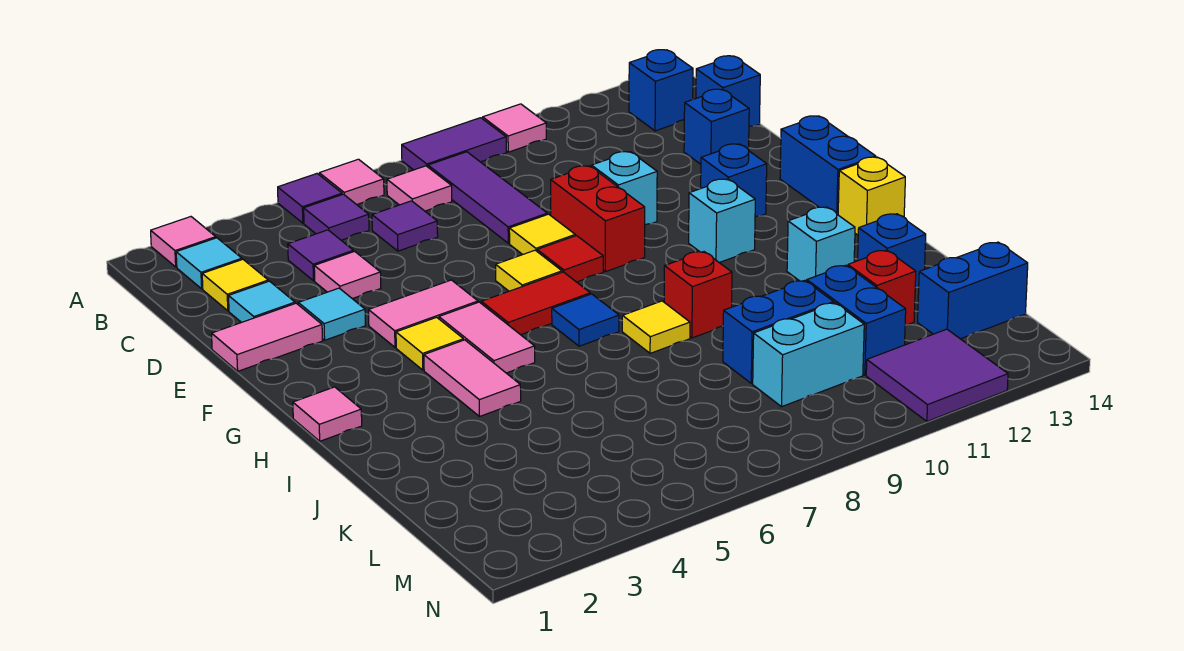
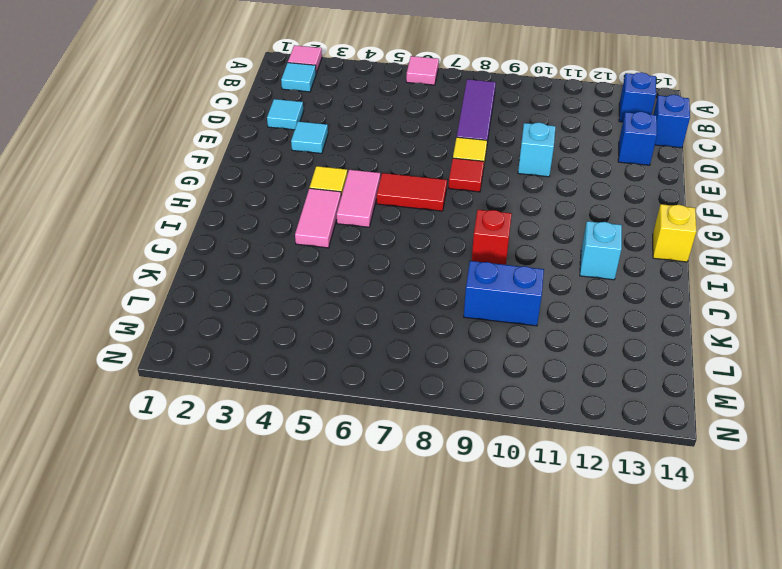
none -> purple tile A5 level 1
none -> purple tile A8:A9 level 1
none -> pink tile A10 level 1
none -> purple tile B5 level 1

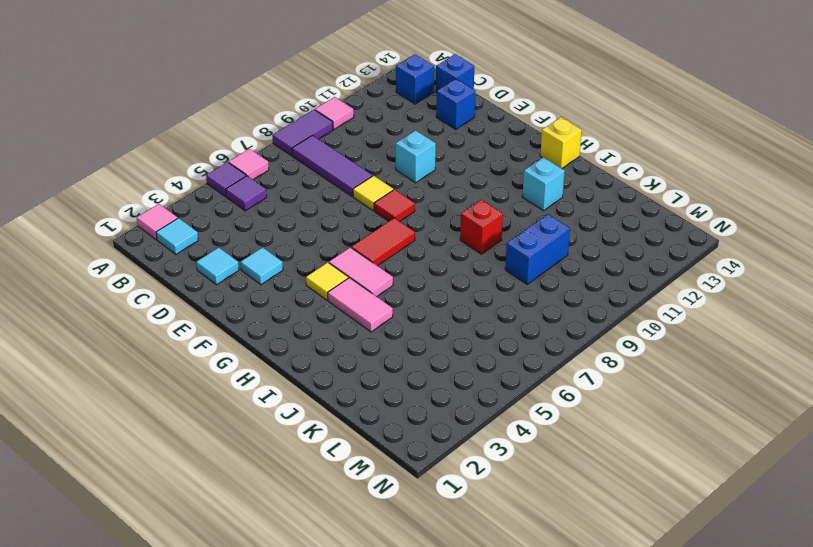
none -> pink tile B7 level 1
none -> yellow tile C2 level 1
none -> purple tile C4 level 1
none -> purple tile C6 level 1

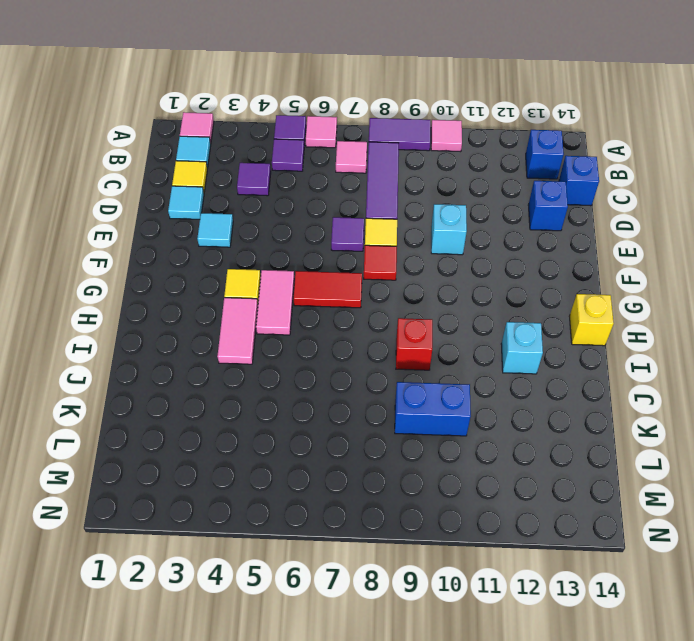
purple tile E7 level 1 -> purple tile C6 level 1
none -> pink tile D4 level 1
none -> pink tile E1:E2 level 1
none -> red brick E9:F9 level 1
none -> pink tile F4:F5 level 1

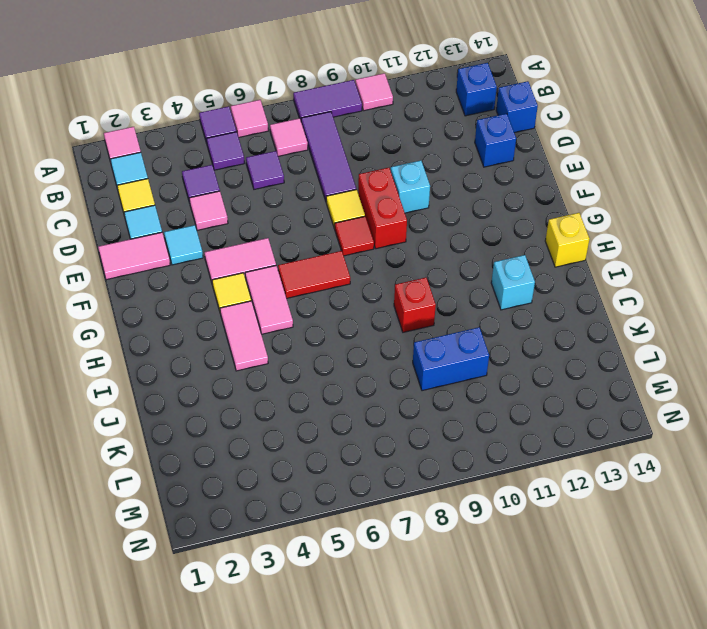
none -> yellow tile F7 level 1
none -> blue brick F12 level 1
none -> blue brick F14:G14 level 1
none -> cyan brick G11 level 1

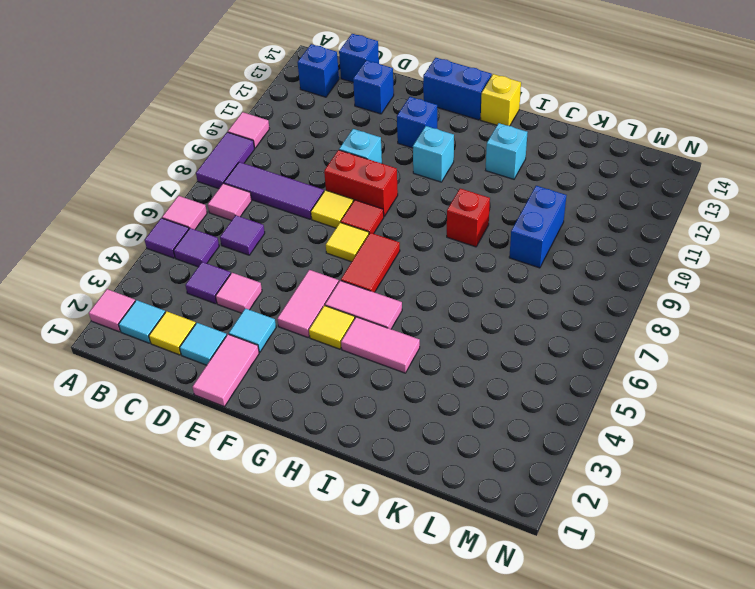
none -> pink tile H1 level 1
none -> blue tile H7 level 1
none -> yellow tile I8 level 1
none -> blue brick J13 level 1

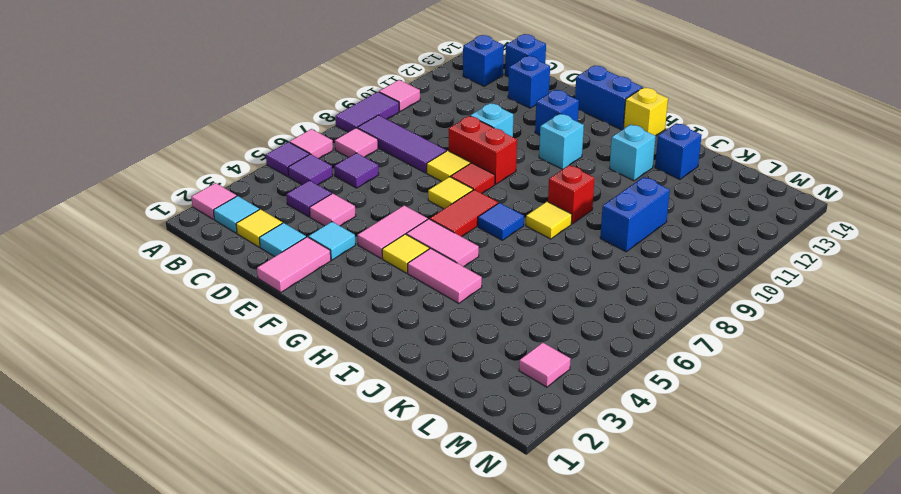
pink tile M3 level 1 -> pink tile H1 level 1
none -> blue brick K11:L11 level 1
none -> red brick K12 level 1
none -> cyan brick L9:L10 level 1
none -> blue brick L13:L14 level 1

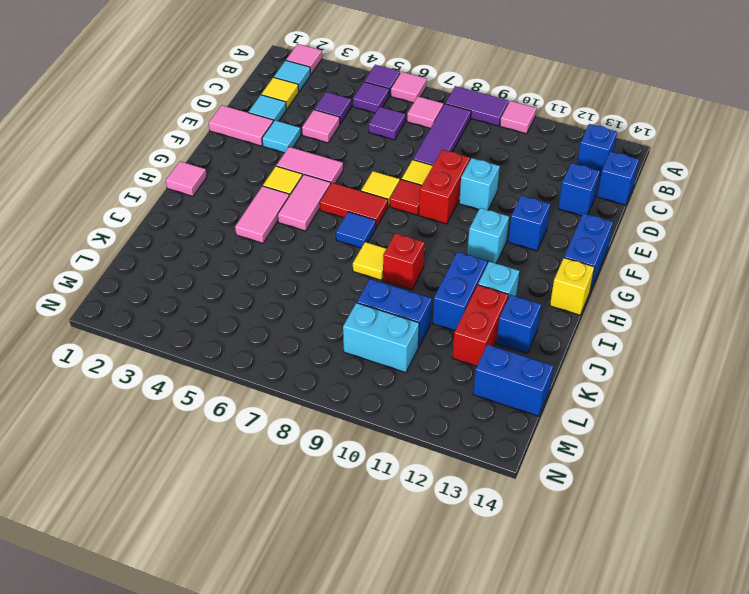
blue brick I11:J11 level 1 -> blue brick K11:L11 level 1
red brick J12:K12 level 1 -> red brick K12 level 1
none -> purple tile M11:N12 level 1

